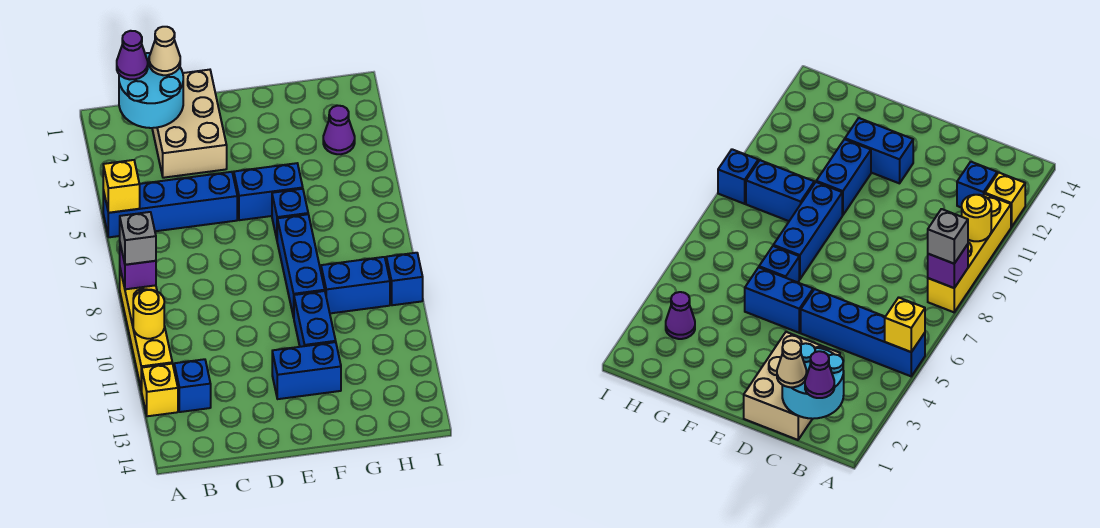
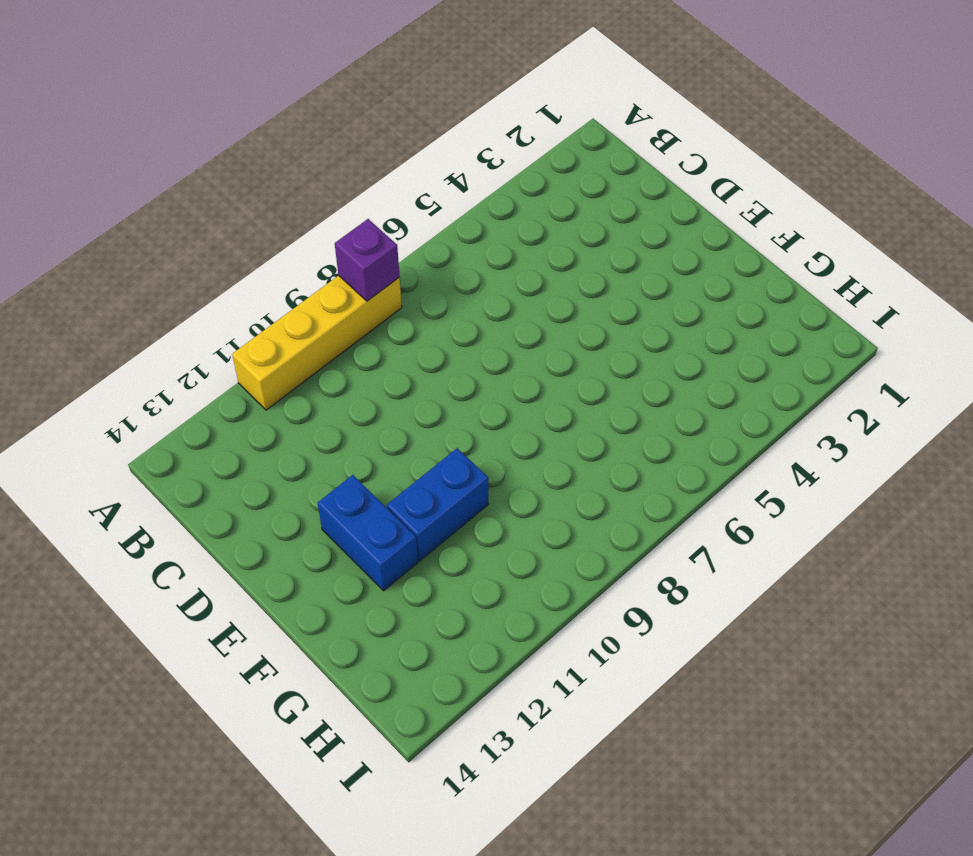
none -> blue brick A5:D5 level 1
none -> yellow brick A12 level 1
none -> blue brick B12 level 1

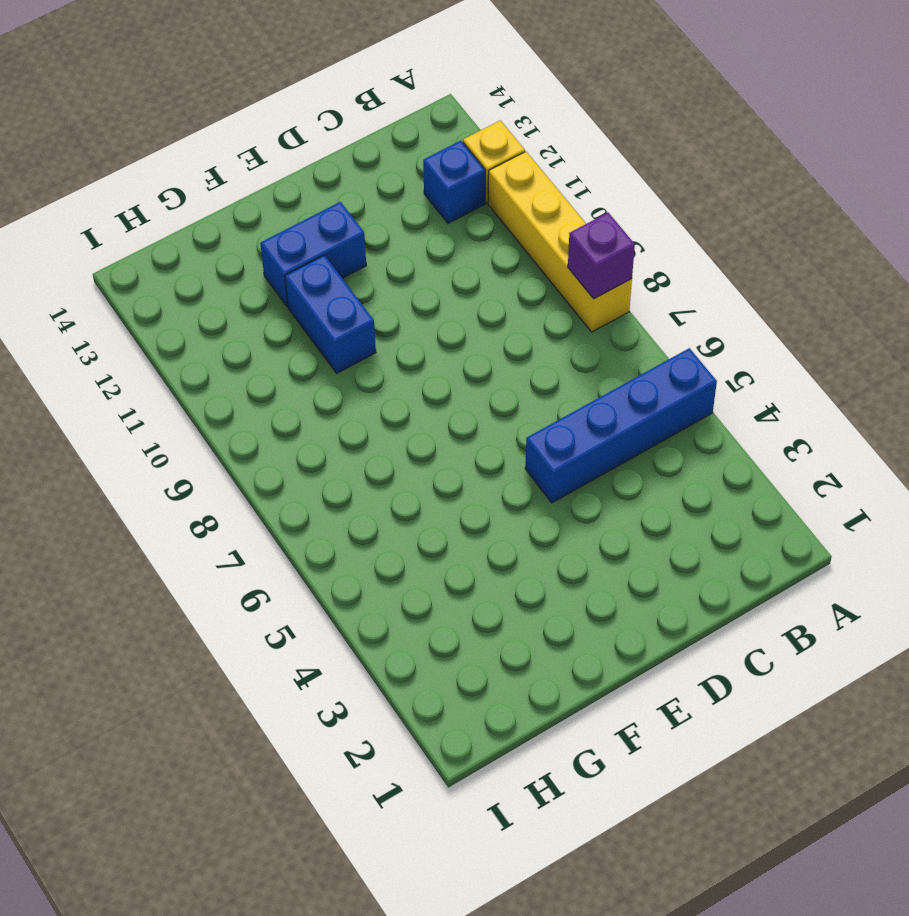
none -> tan brick C1:D3 level 1
none -> blue brick E5:F5 level 1
none -> blue brick F6 level 1

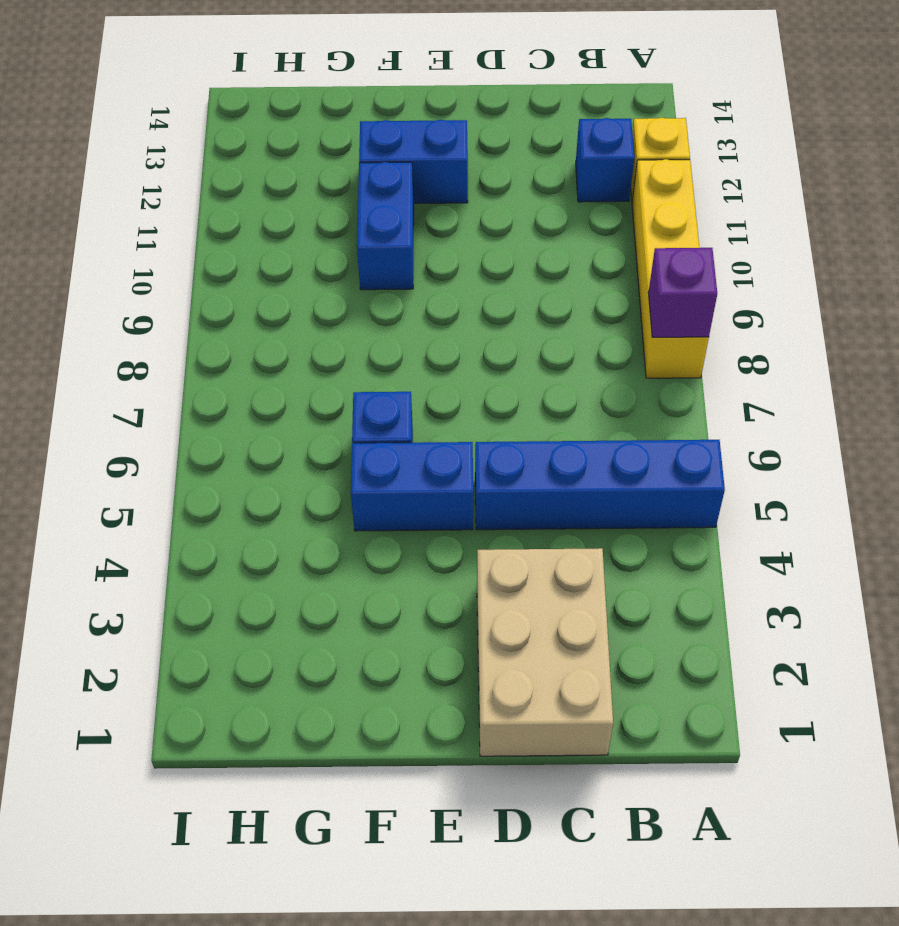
none -> blue brick F7:F9 level 1
none -> blue brick G9:H9 level 1
none -> purple cone H3 level 1

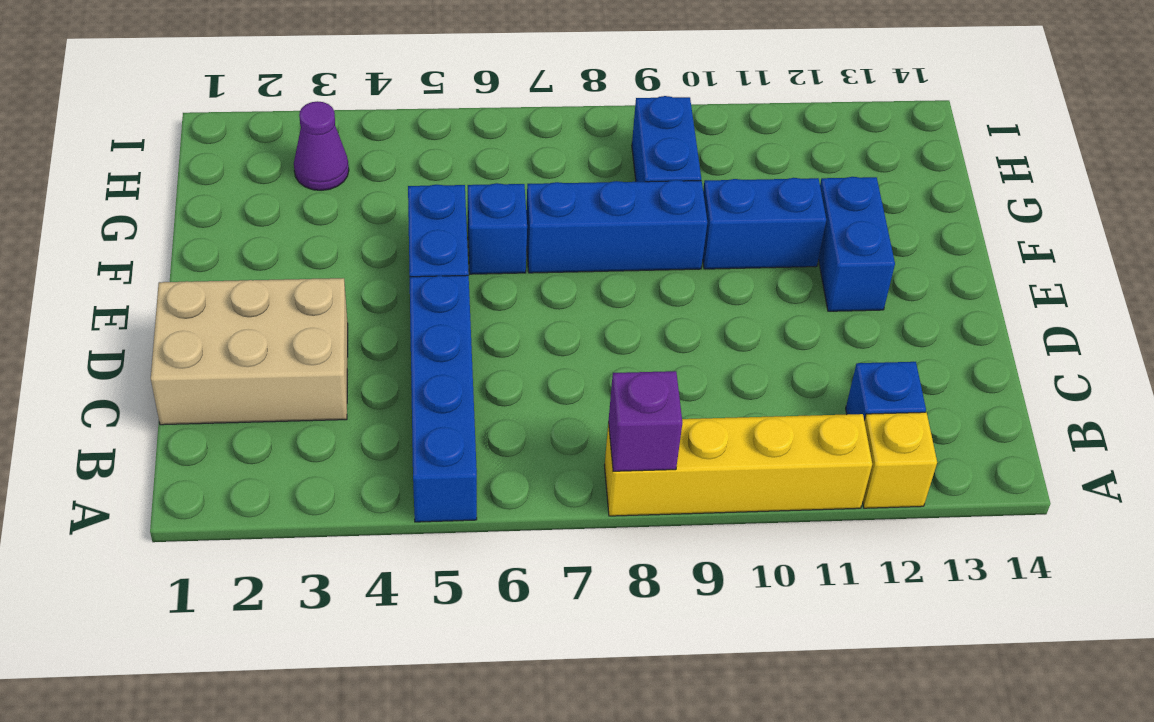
none -> blue brick I9 level 1
none -> yellow brick A5 level 2
none -> yellow round brick A10 level 2

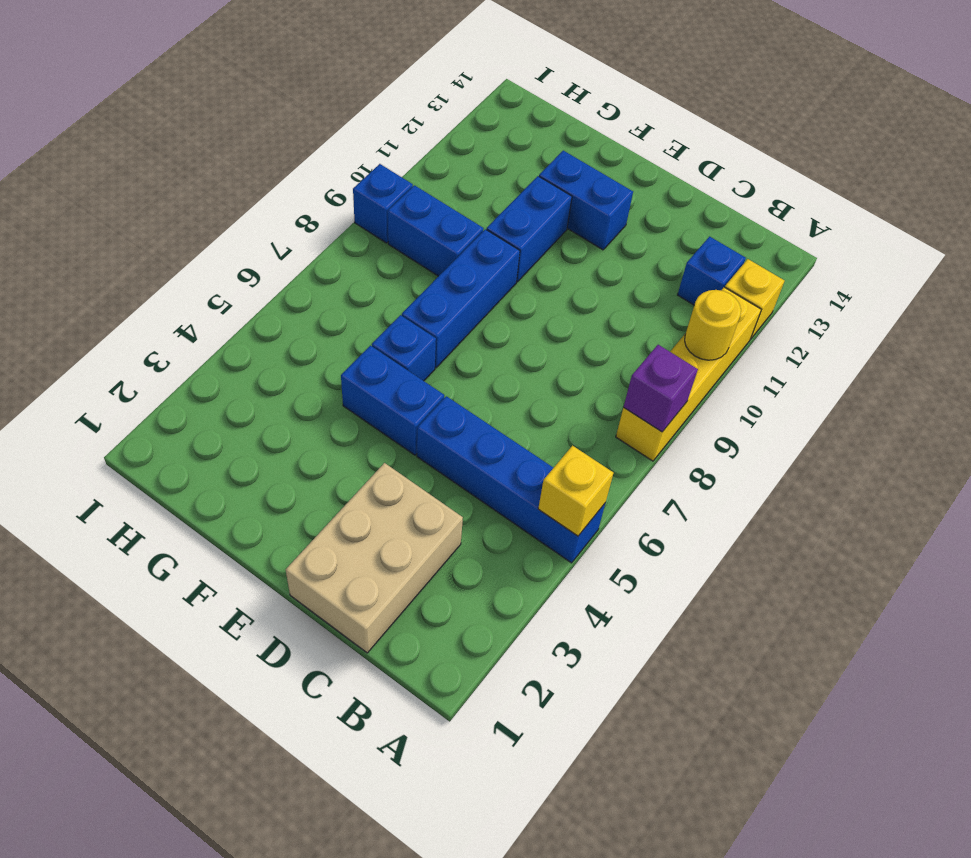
none -> purple cone H3 level 1
none -> cyan round brick B1:C2 level 2
none -> grey brick A8 level 3

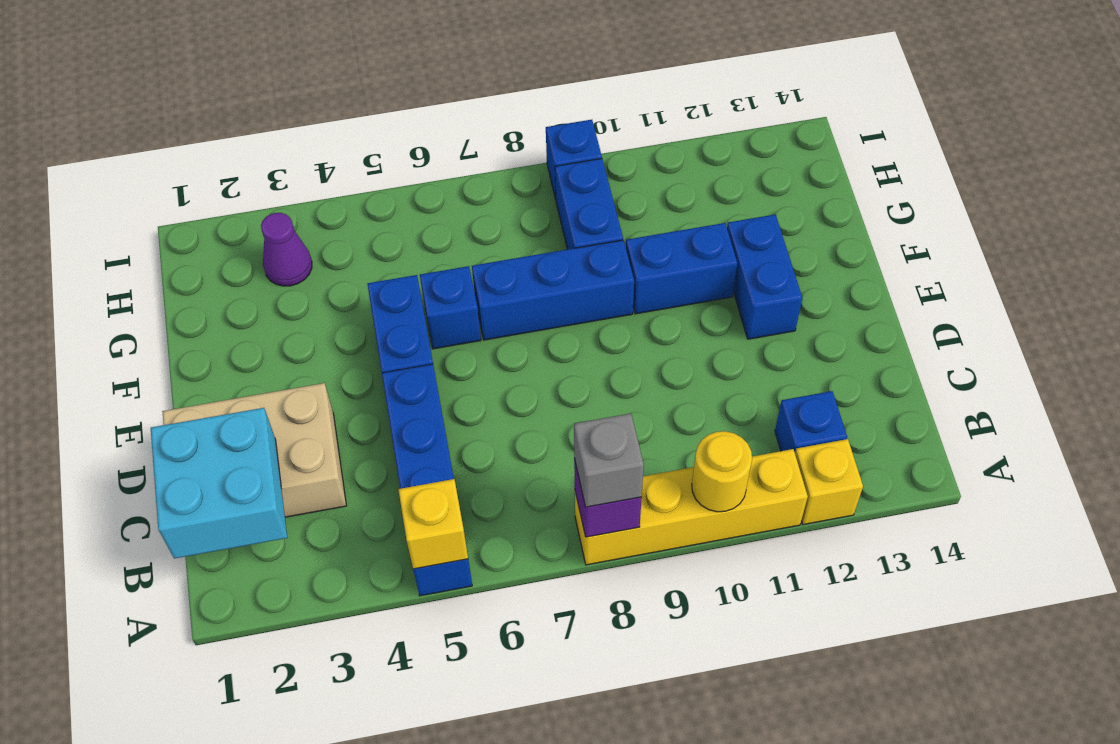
cyan brick B1:C2 level 2 -> cyan round brick B1:C2 level 2
none -> purple cone B1 level 3
none -> tan cone C1 level 3

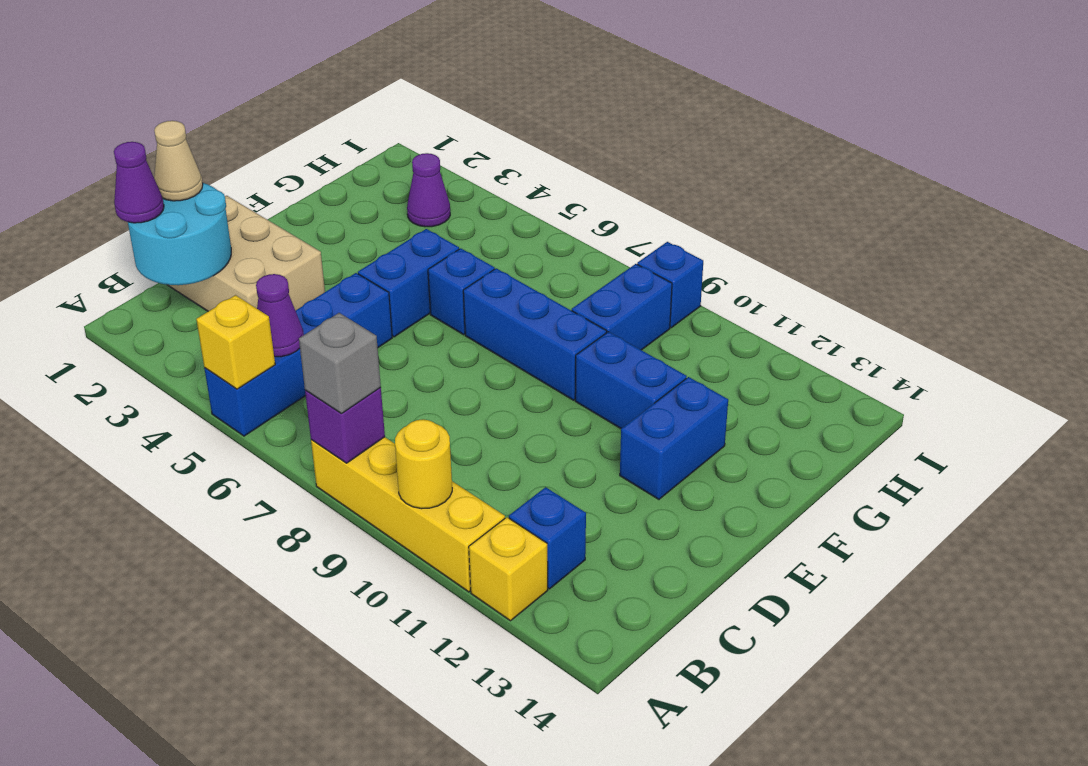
purple cone B5 level 2 -> none

